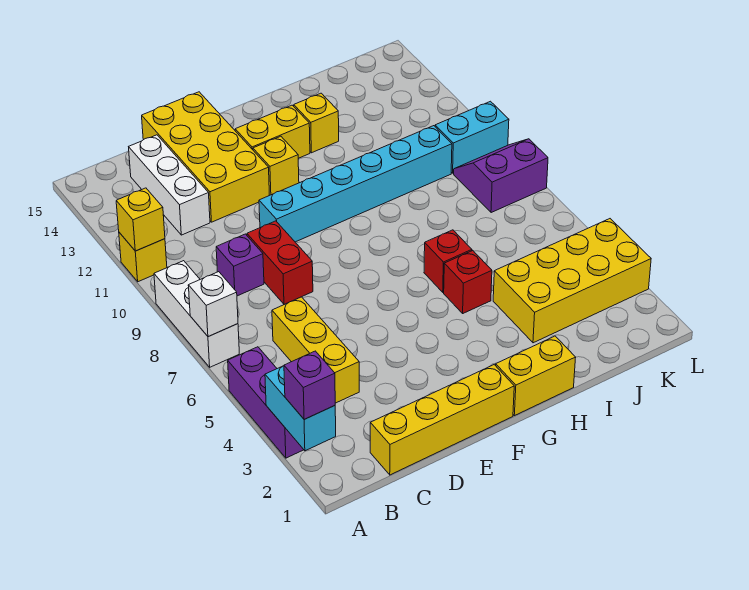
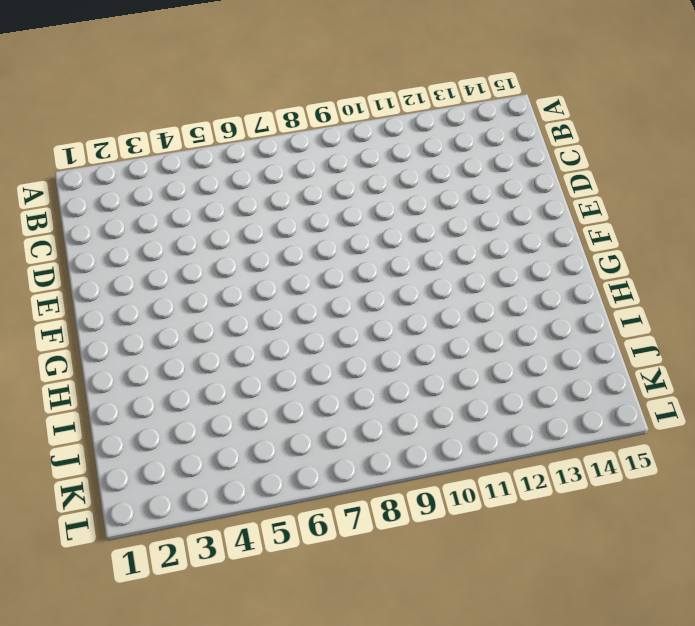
none -> purple brick A3:A5 level 1
none -> white brick A7:A9 level 1
none -> yellow brick A11 level 1

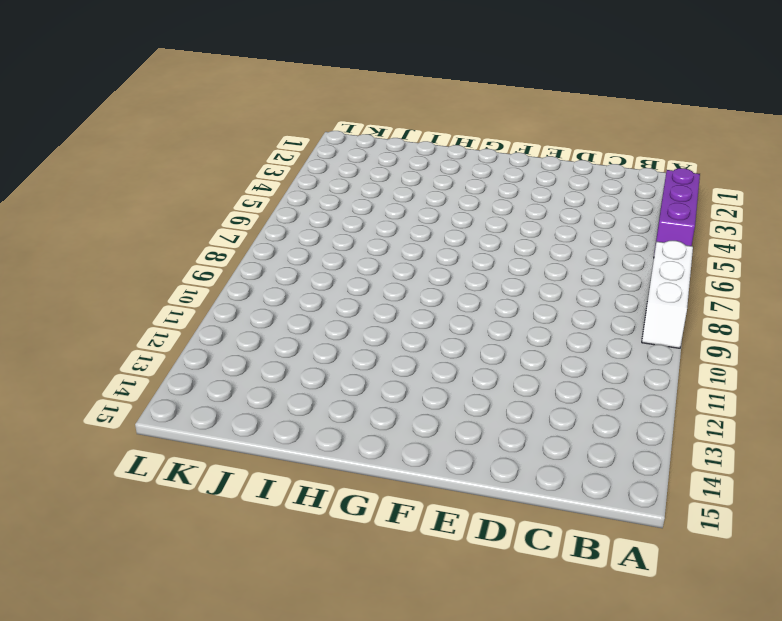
none -> yellow brick A11 level 1
none -> yellow brick C1:F1 level 1
none -> yellow brick C4:C6 level 1

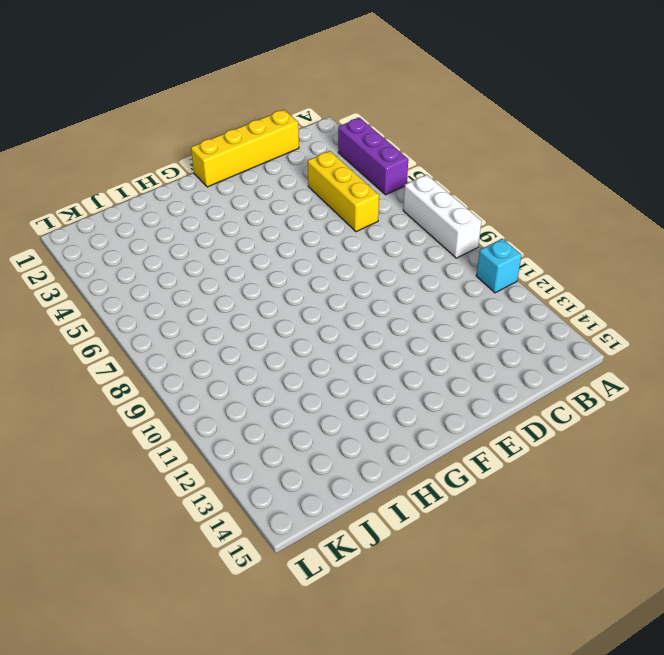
cyan brick A11 level 1 -> yellow brick A11 level 1
none -> purple brick C9 level 1
none -> white brick C12:C14 level 1
none -> red brick D8:D9 level 1

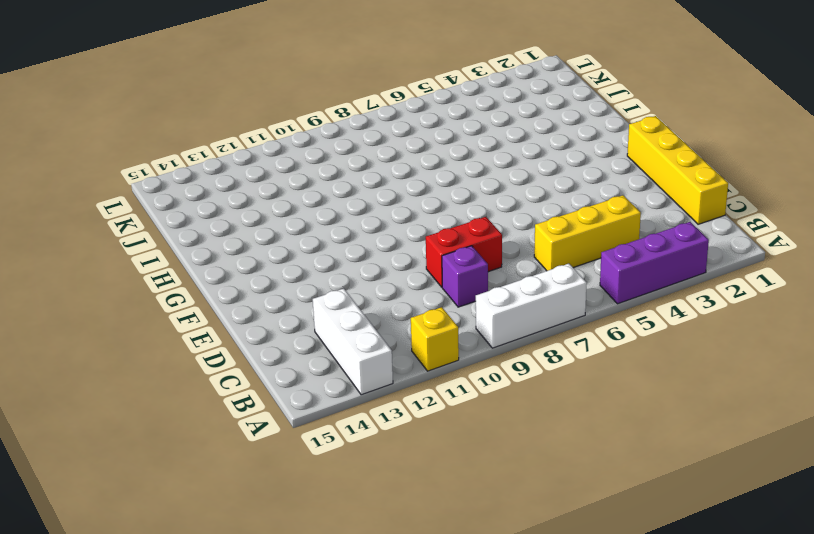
white brick A13:C13 level 1 -> white brick C12:C14 level 1
none -> yellow brick D12:E15 level 1
none -> cyan brick E10:J10 level 1
none -> yellow brick F12 level 1

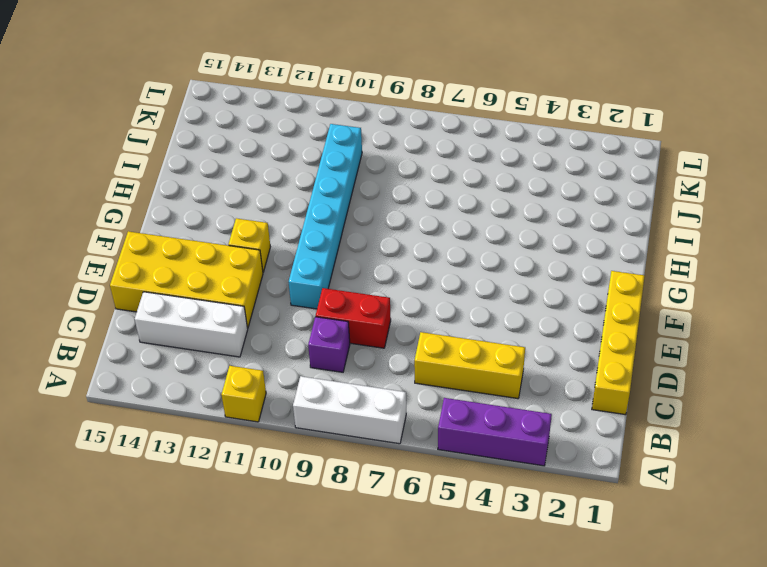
none -> yellow brick F13:G13 level 1
none -> yellow brick G1:H1 level 1
none -> red brick H5 level 1

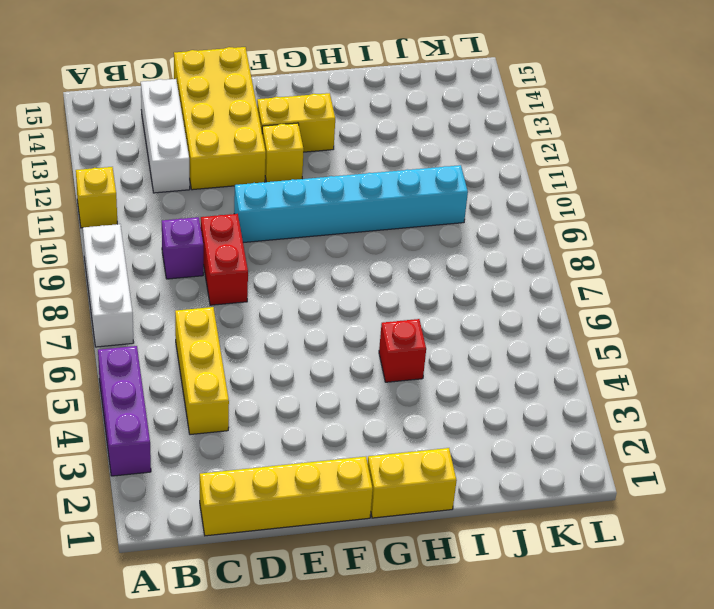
none -> red brick H6 level 1
none -> yellow brick H13 level 1
none -> yellow brick I3:L4 level 1

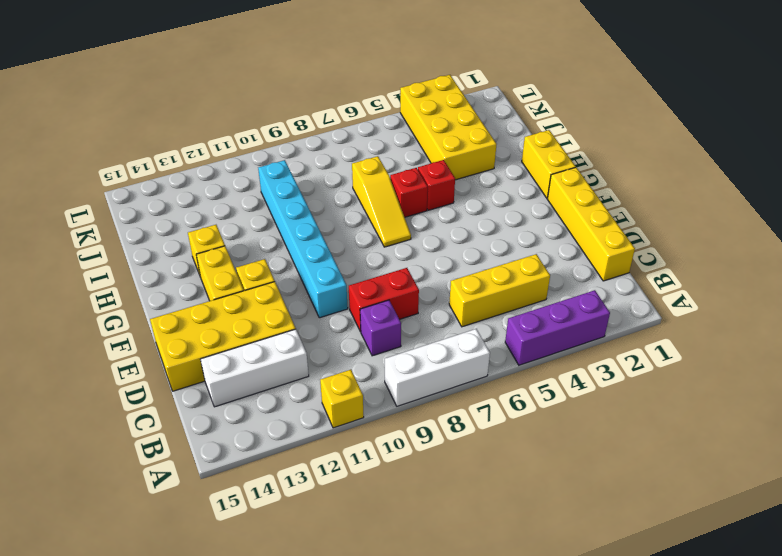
yellow slope G7:I7 level 1 top I -> none
none -> purple slope K8:L9 level 1 top 8
none -> cyan brick K10:L10 level 1
none -> cyan brick A2:A3 level 2

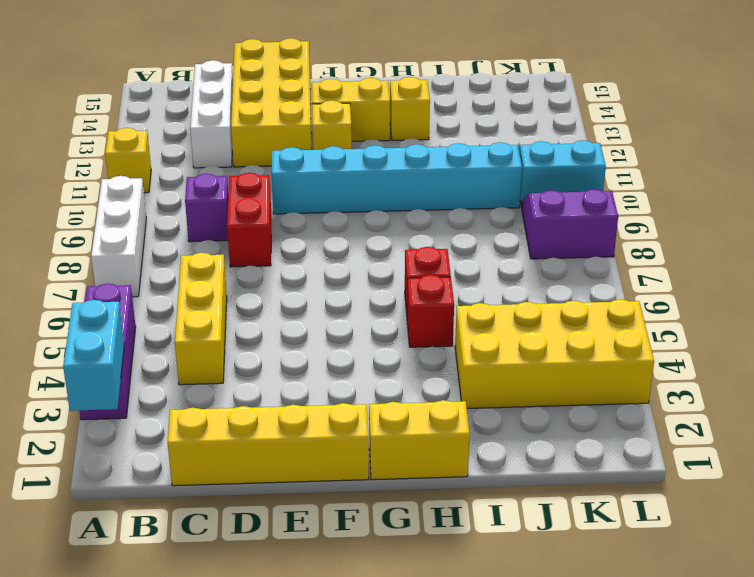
none -> white brick A7 level 2
none -> yellow brick A11 level 2
none -> purple brick A2 level 3

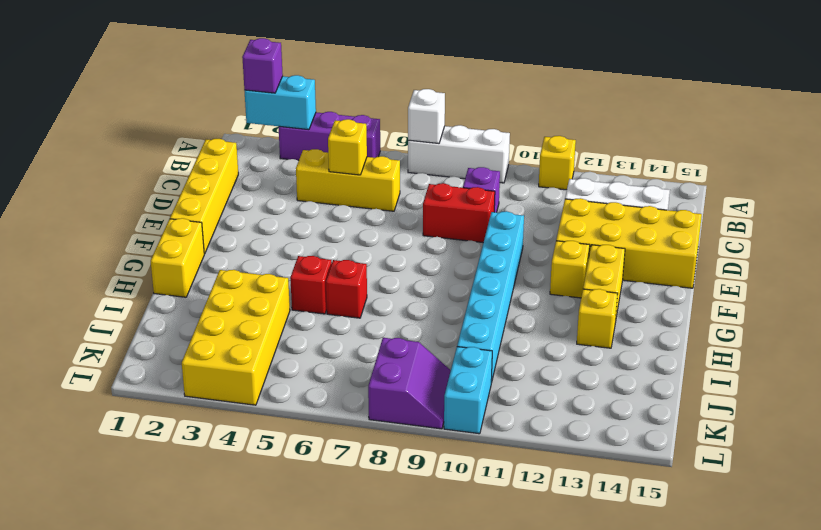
yellow brick C5 level 2 -> yellow brick A11 level 2

